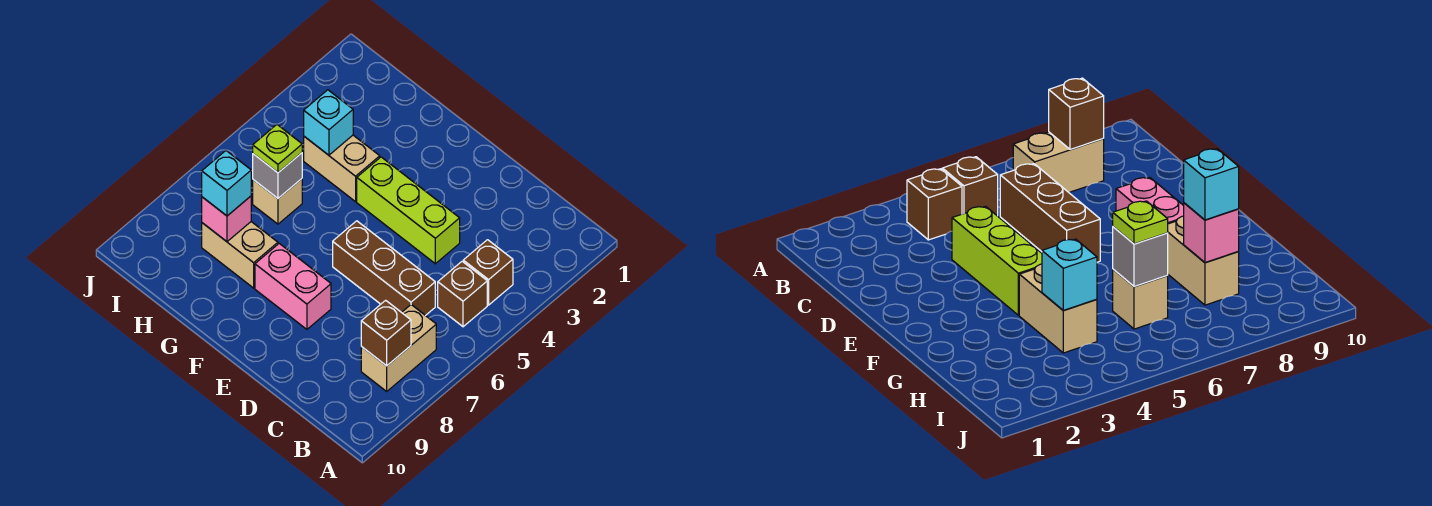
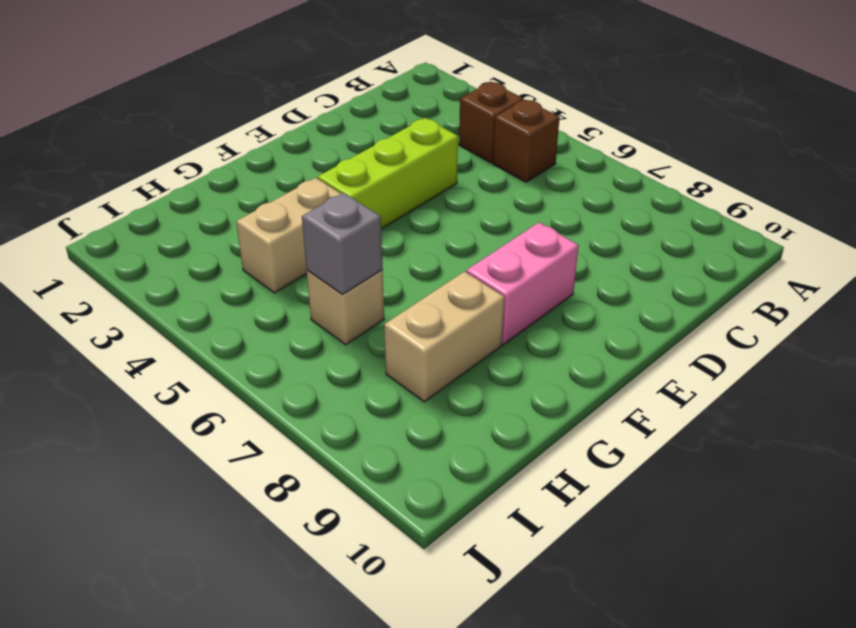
none -> tan brick B7:B8 level 1
none -> brown brick C6:E6 level 1
none -> brown brick B8 level 2

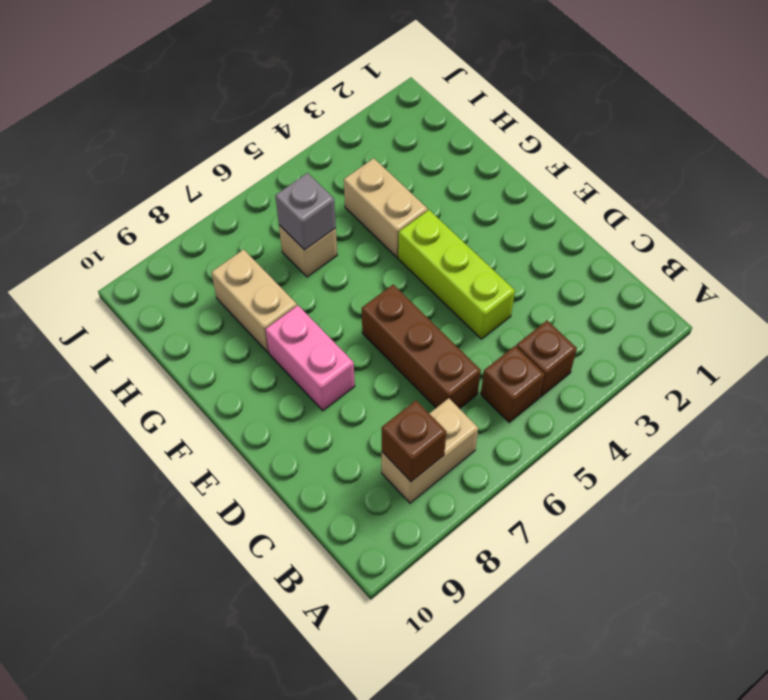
none -> cyan brick H4 level 2
none -> pink brick H8 level 2
none -> lime plate H6 level 3

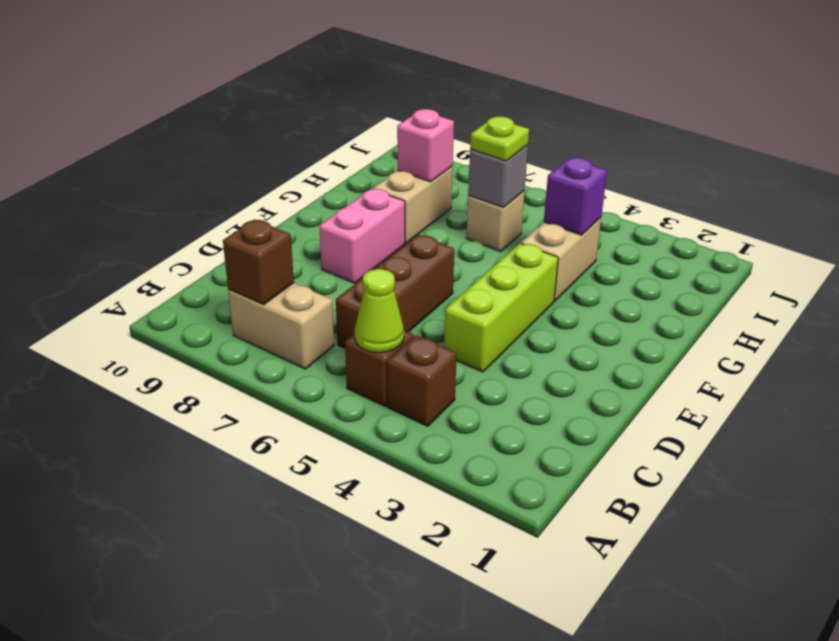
lime cone B5 level 2 -> none
purple brick H4 level 2 -> cyan brick H4 level 2
none -> cyan brick H8 level 3

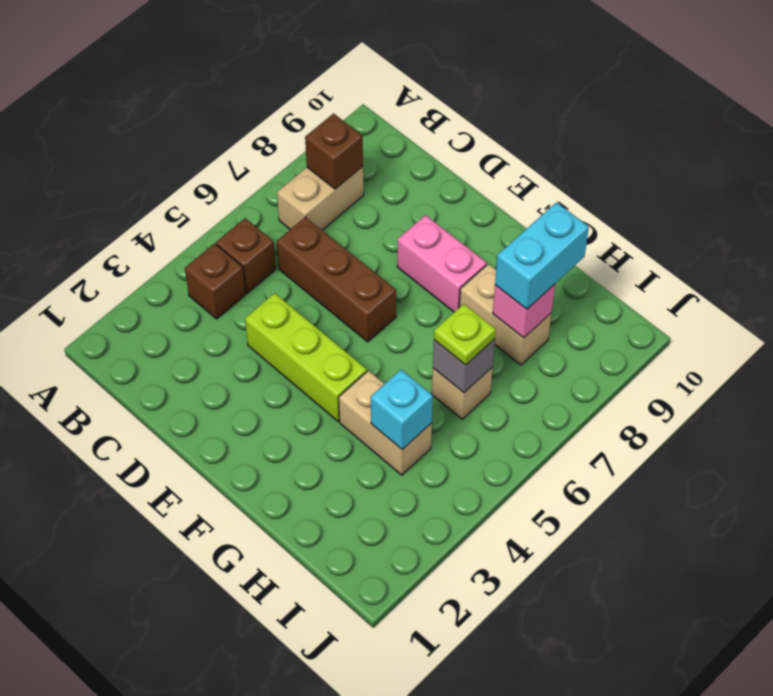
cyan brick H8:H9 level 3 -> cyan brick H8 level 3

